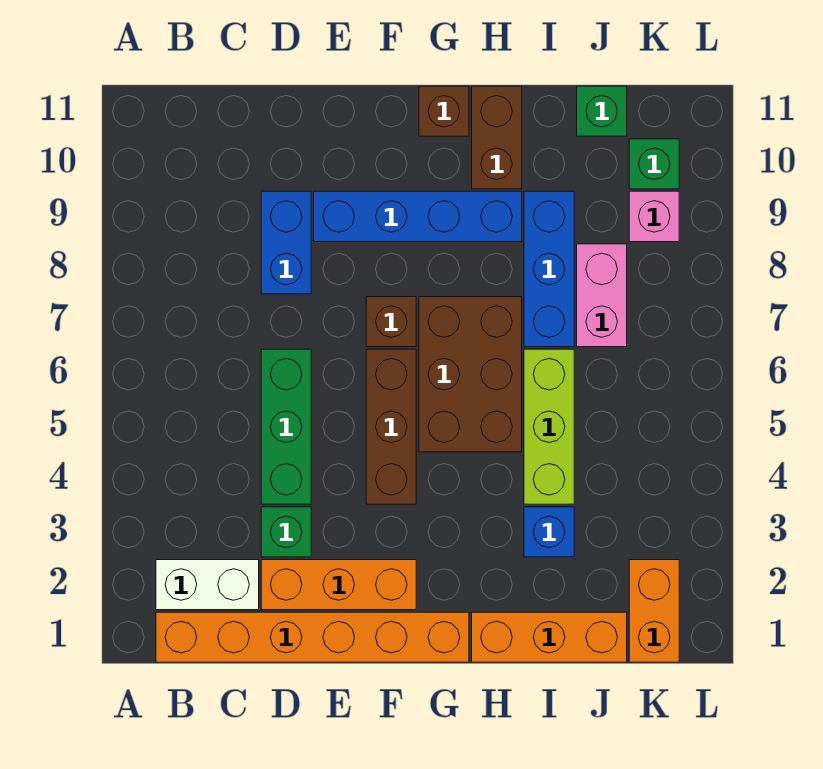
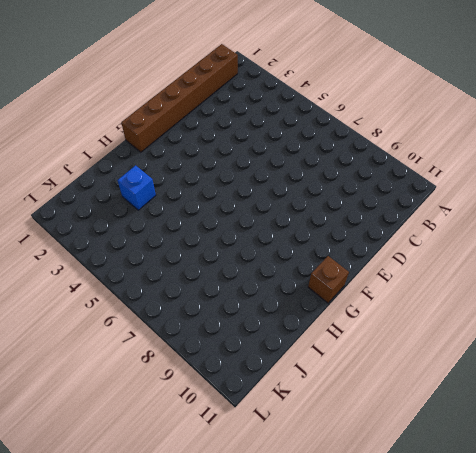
brown brick B1:G1 level 1 -> orange brick B1:G1 level 1
none -> white brick B2:C2 level 1
none -> orange brick D2:F2 level 1
none -> green brick D3 level 1

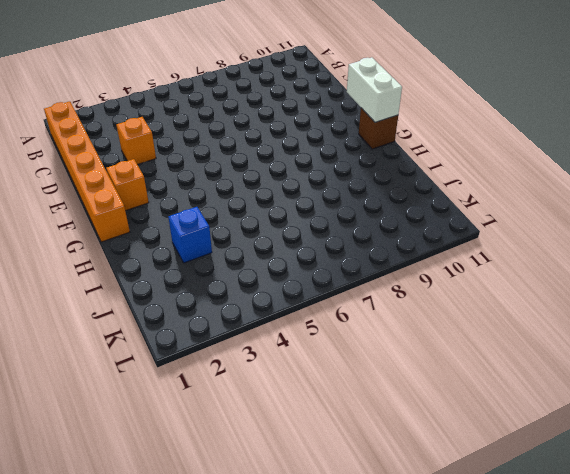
orange brick D3 level 1 -> green brick D3 level 1
orange brick F2 level 1 -> orange brick D2:F2 level 1
white brick F11:G11 level 2 -> white brick B2:C2 level 1
none -> green brick D4:D6 level 1
none -> blue brick D8:D9 level 1
none -> blue brick E9:H9 level 1

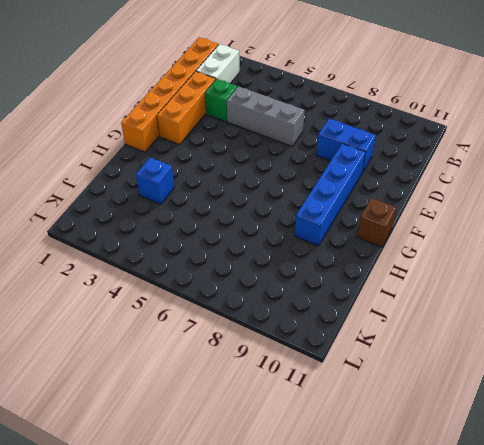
grey brick D4:D6 level 1 -> green brick D4:D6 level 1
none -> brown brick F4:F6 level 1
none -> brown brick F7 level 1
none -> brown brick G5:H7 level 1

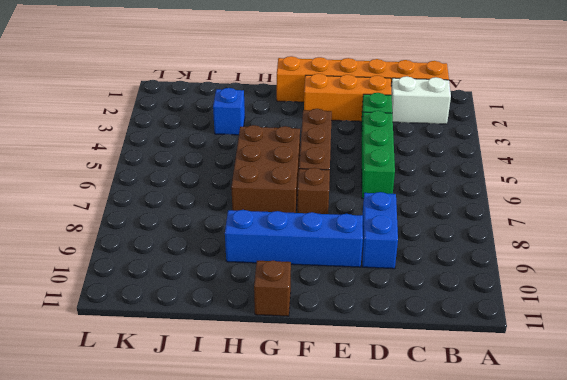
none -> orange brick H1:J1 level 1
none -> brown brick H10:H11 level 1
none -> lime brick I4:I6 level 1

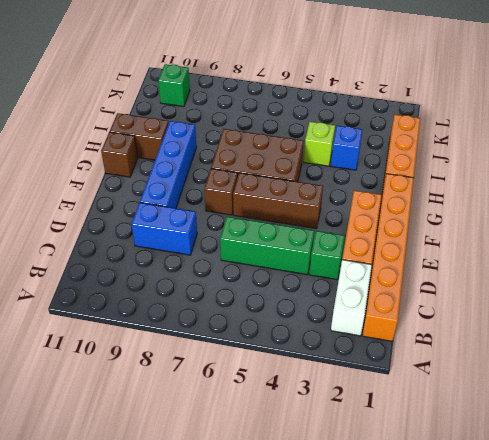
lime brick I4 level 1 -> lime brick I4:I6 level 1
none -> blue brick I7:I9 level 1
none -> pink brick J7:J8 level 1
none -> green brick J11 level 1

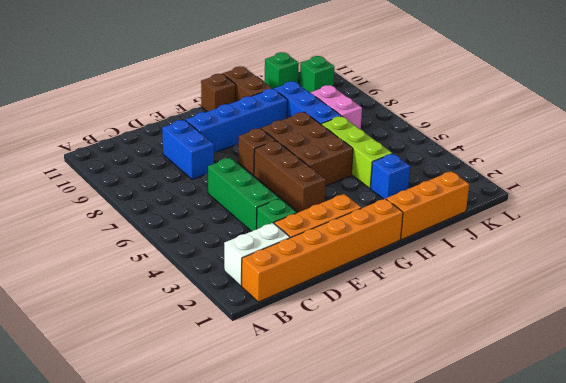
none -> orange brick K1:K2 level 1
none -> pink brick K9 level 1

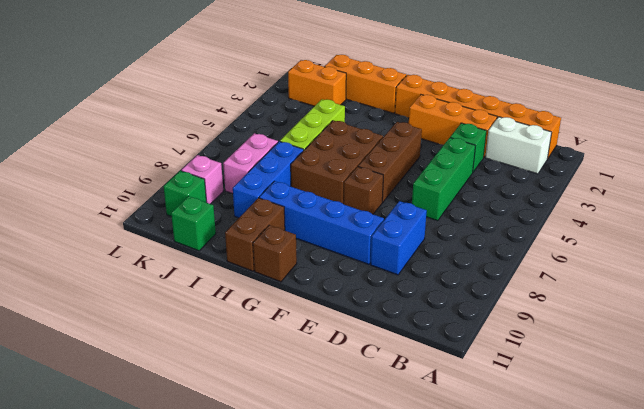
orange brick J2:K2 level 1 -> orange brick K1:K2 level 1
none -> blue brick I3 level 1

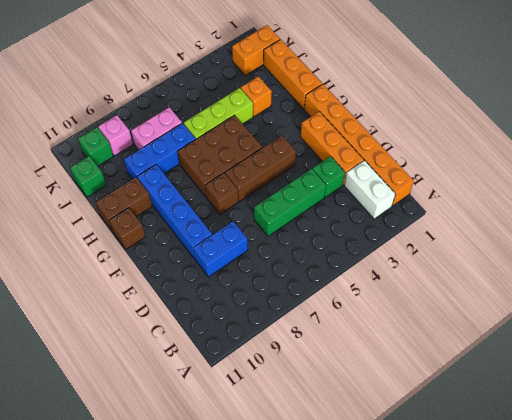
orange brick I3 level 1 -> blue brick I3 level 1

